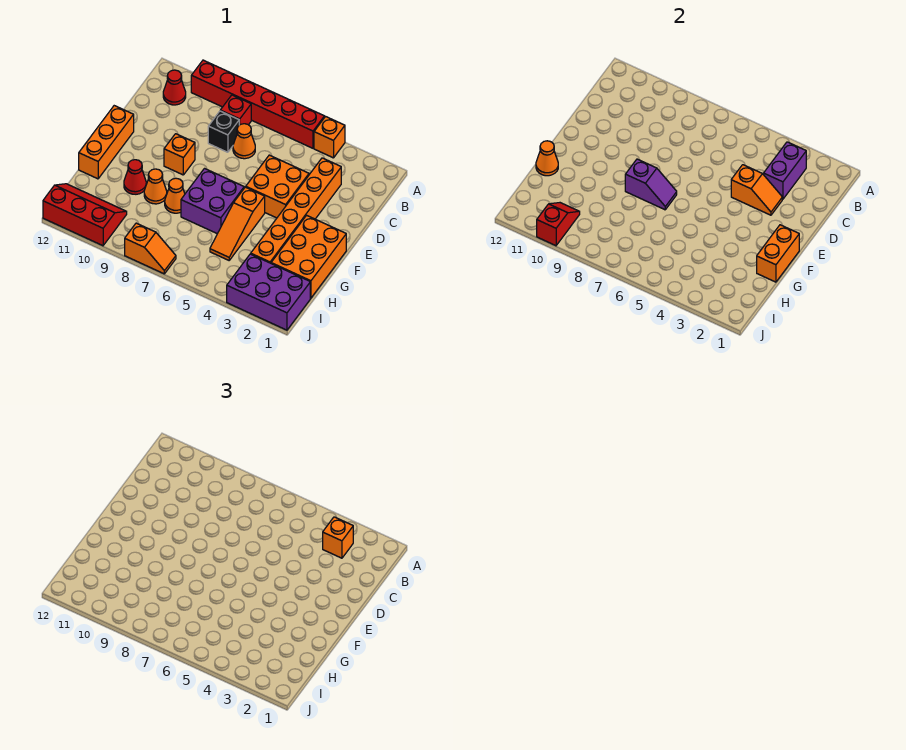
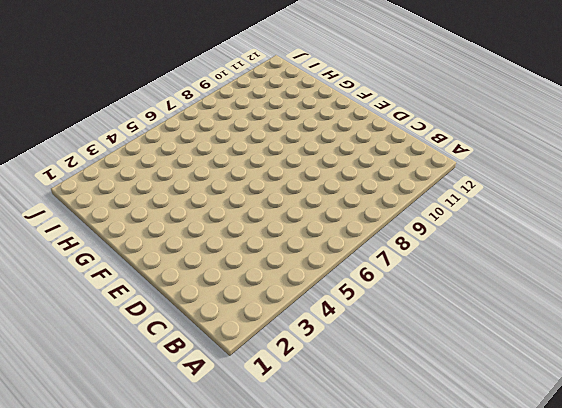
none -> orange brick A4 level 1
none -> red brick A5:A10 level 1
none -> red brick B8 level 1

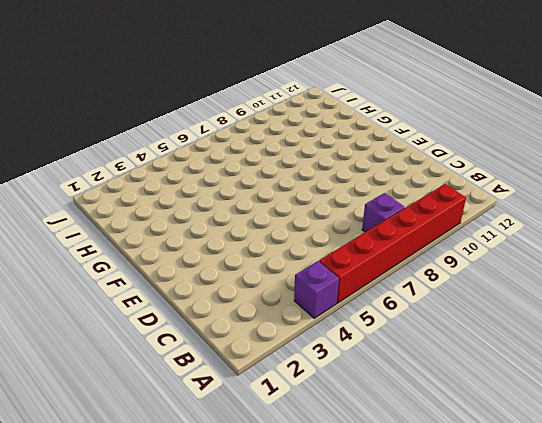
purple brick A4 level 1 -> orange brick A4 level 1
purple brick B8 level 1 -> red brick B8 level 1
none -> red cone B11 level 1
none -> orange brick C3:H3 level 1
none -> orange cone C7 level 1

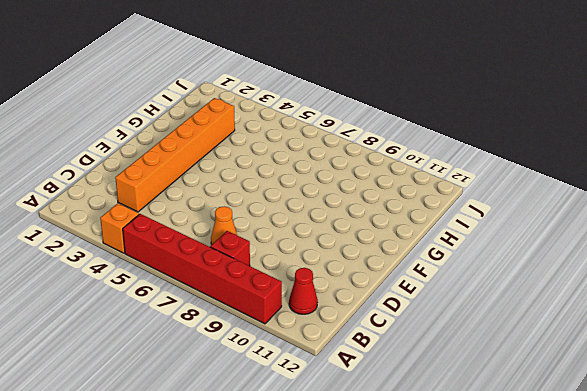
none -> black brick C8 level 1
none -> orange brick D4:E5 level 1
none -> orange brick E9 level 1

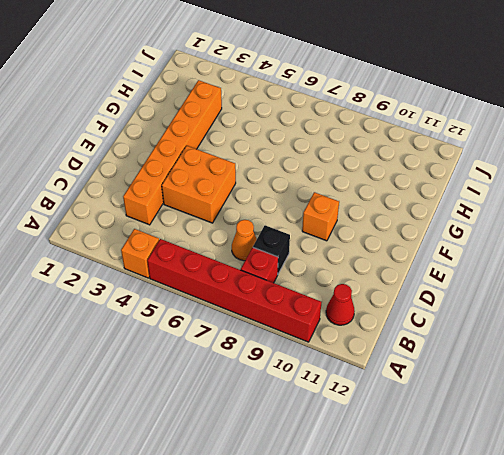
none -> orange brick E12:G12 level 1
none -> orange brick F1:H2 level 1
none -> orange slope F5:H5 level 1 top F

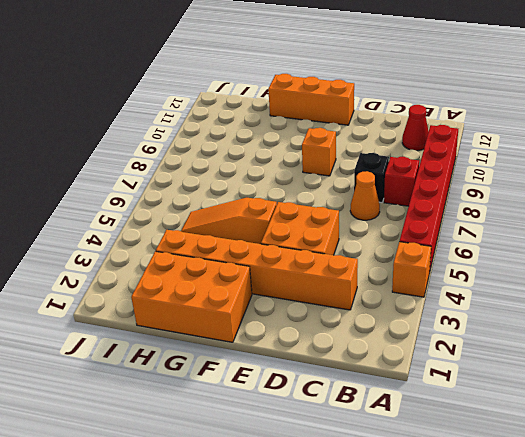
none -> purple brick F6:G7 level 1
none -> orange cone G8 level 1
none -> orange cone G9 level 1

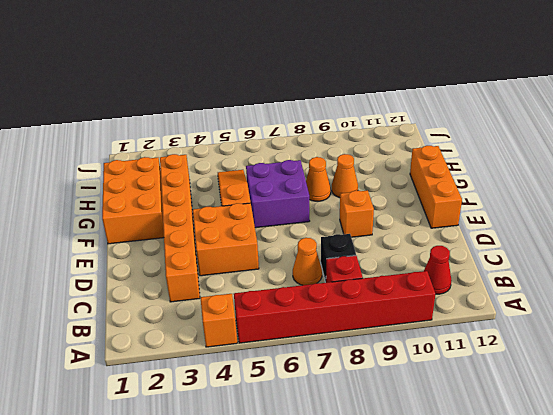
none -> red cone G10 level 1
none -> purple brick I1:J3 level 1
none -> red slope I10:J12 level 1 top J

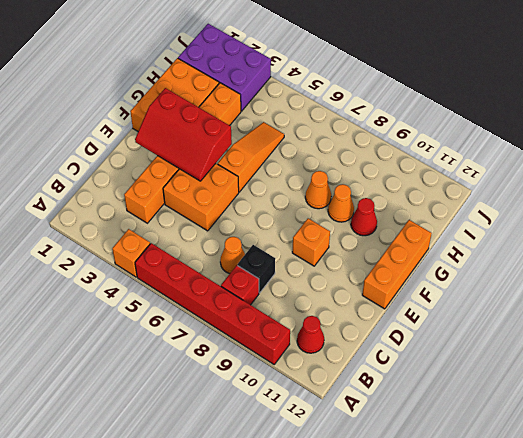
red slope E2:F4 level 2 top F -> red slope I10:J12 level 1 top J
none -> purple brick F6:G7 level 1
none -> orange slope J7:J8 level 1 top 8
none -> purple brick B3:C3 level 2

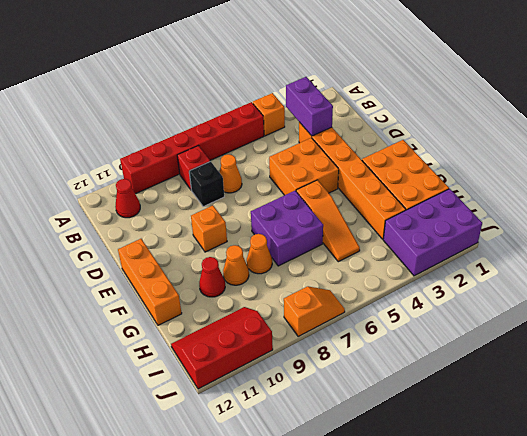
none -> orange slope D3:D4 level 2 top 4
none -> orange brick F1:G1 level 2
none -> purple slope F7:F8 level 2 top 8

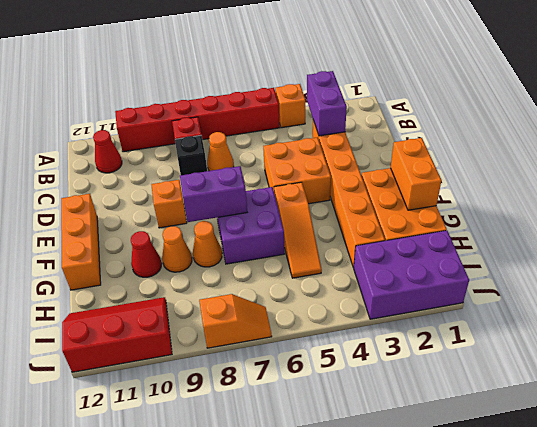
purple brick F7:F8 level 2 -> purple slope F7:F8 level 2 top 8
none -> orange slope D3:D4 level 2 top 4
none -> orange cone G12 level 2
none -> red slope I10:J10 level 2 top J

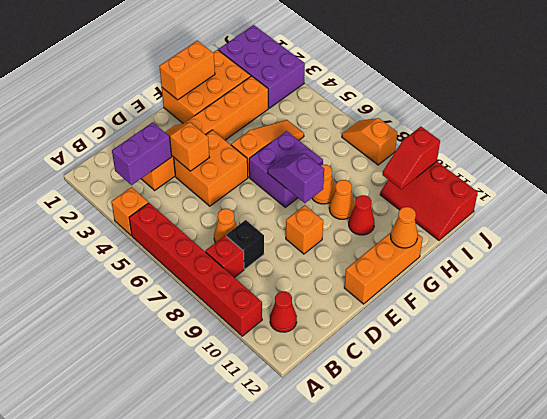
none -> orange brick B3 level 3

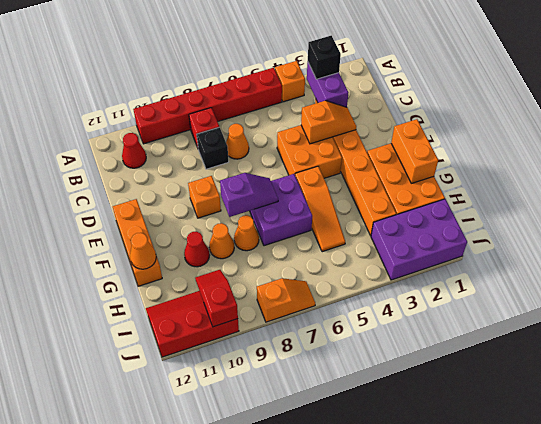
black brick B3 level 3 -> orange brick B3 level 3

